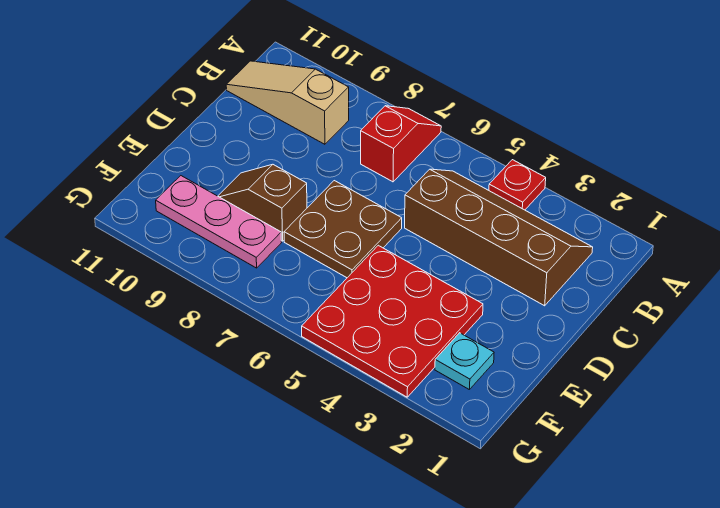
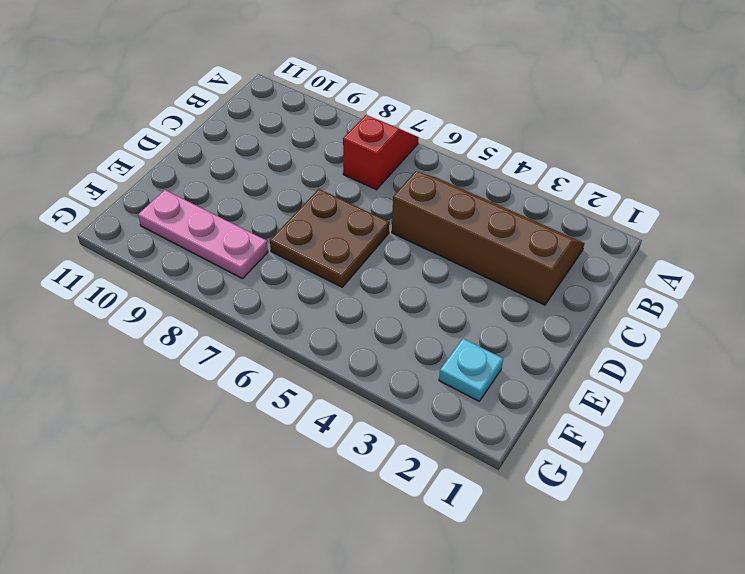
none -> red plate A4 level 1
none -> tan slope B9:B11 level 1 top 9

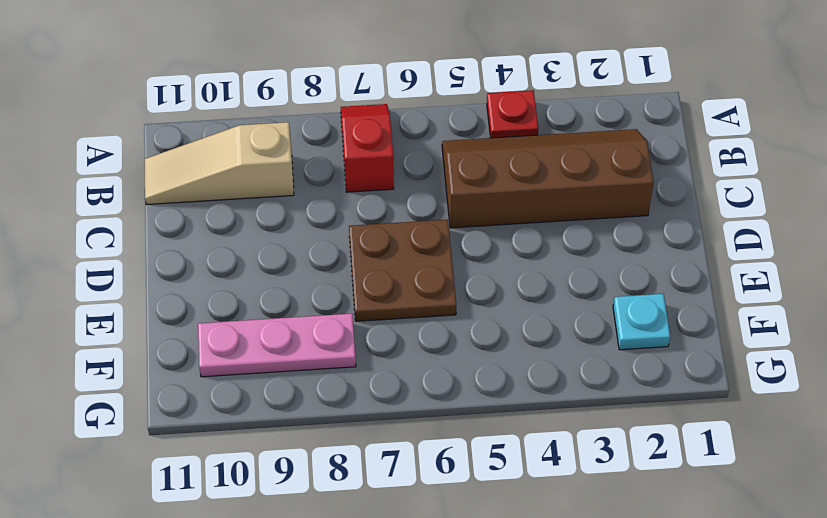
none -> red plate E3:G5 level 1
none -> brown slope E8:E9 level 1 top 8

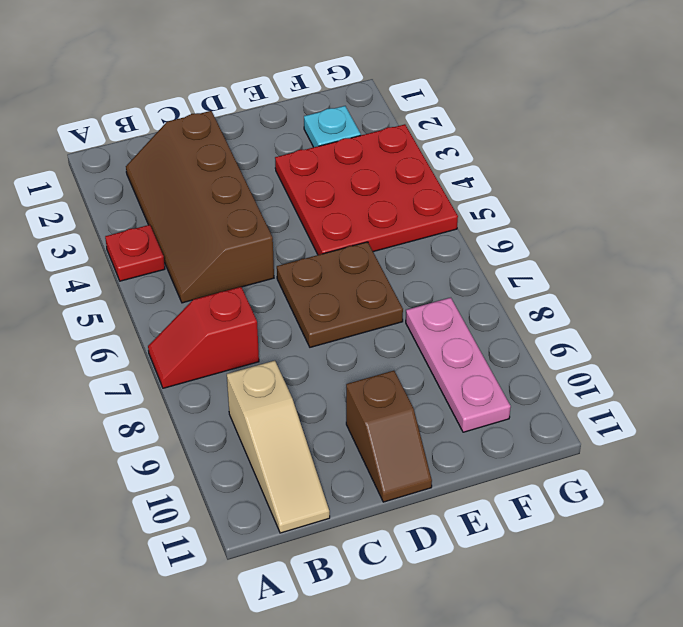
brown slope D10:D11 level 1 top 10 -> brown slope E8:E9 level 1 top 8

